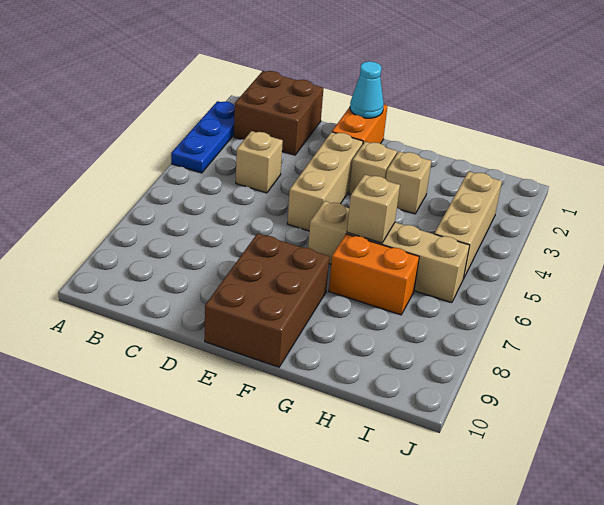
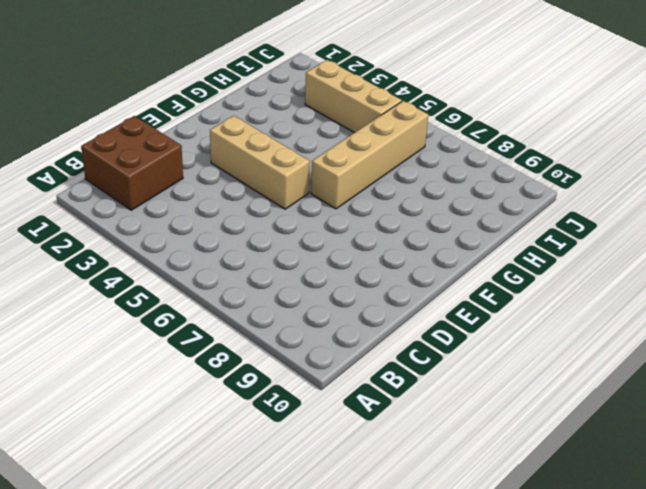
none -> blue plate A2:A4 level 1
none -> tan brick C4 level 1
none -> orange brick E1:E2 level 1

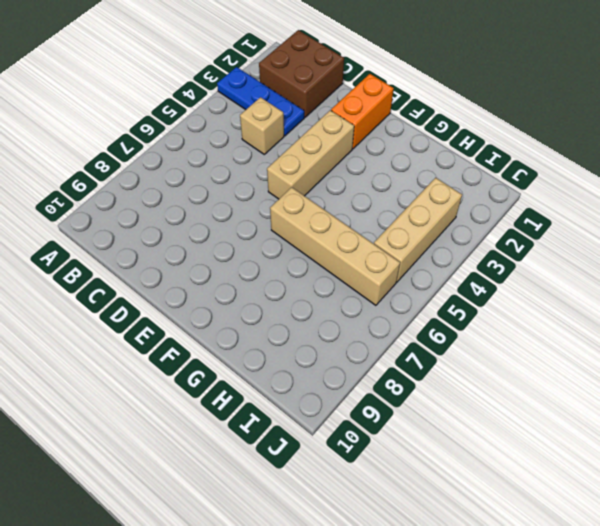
blue plate A3:C3 level 1 -> blue plate A2:A4 level 1
none -> brown brick E8:F10 level 1
none -> tan brick F3 level 1
none -> tan brick G3 level 1

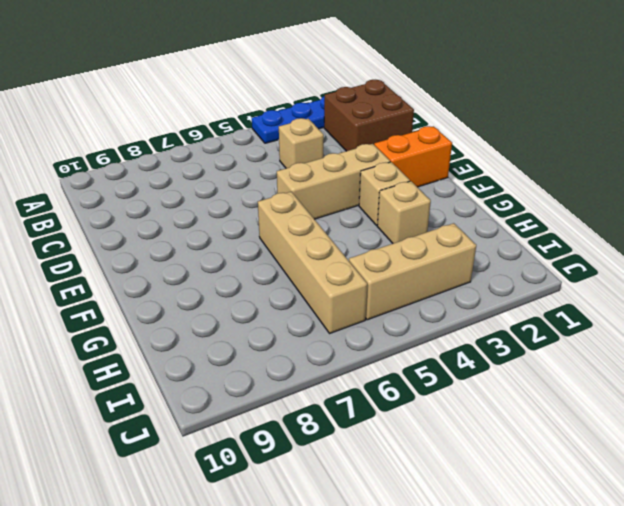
none -> brown brick E8:F10 level 1
none -> orange brick G7:H7 level 1
none -> cyan cone E1 level 2

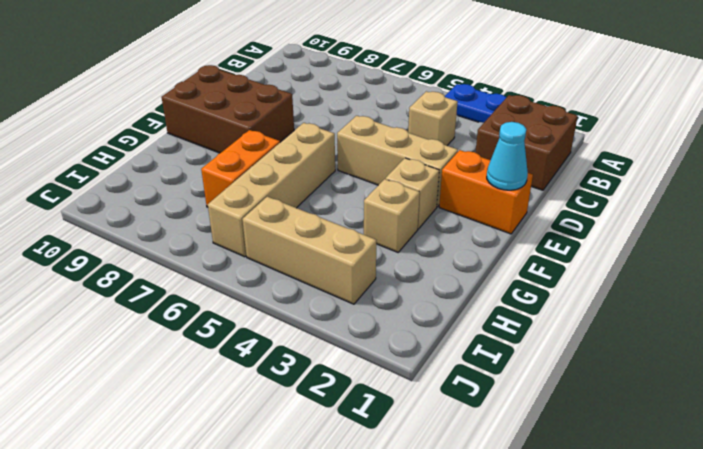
none -> tan brick G6 level 2

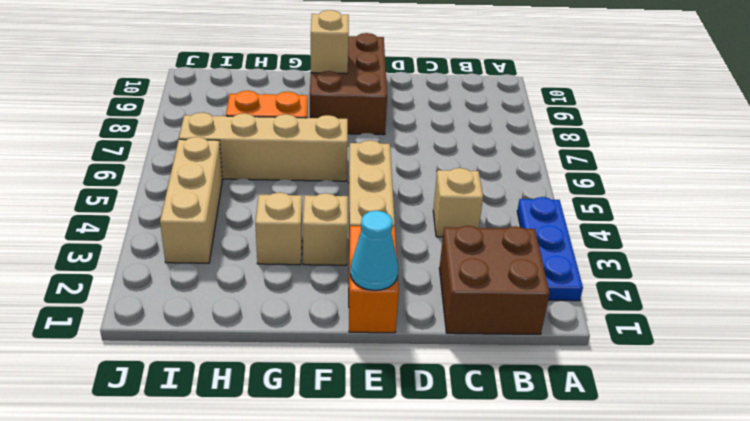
tan brick F9 level 2 -> tan brick G6 level 2

